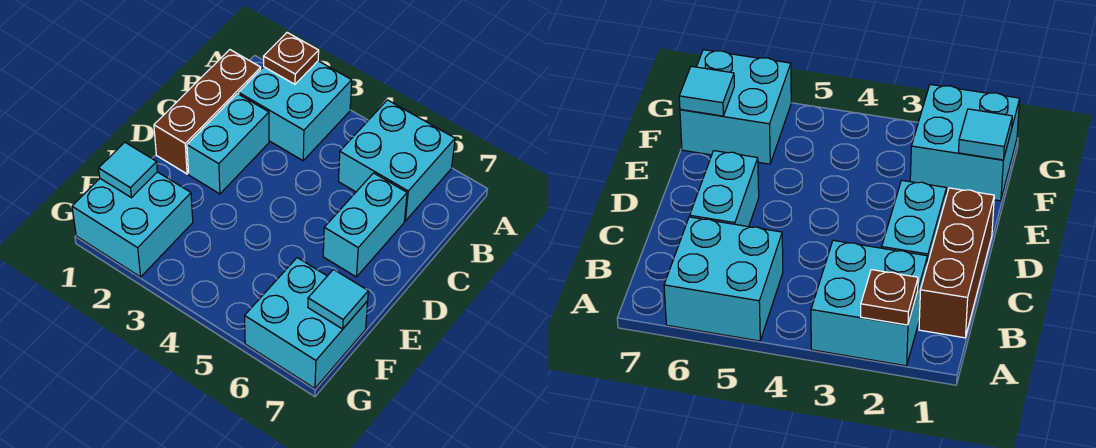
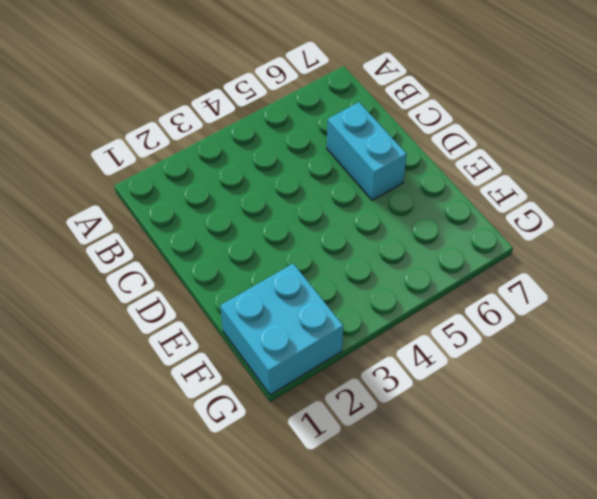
none -> cyan brick A2:B3 level 1
none -> cyan brick A5:B6 level 1

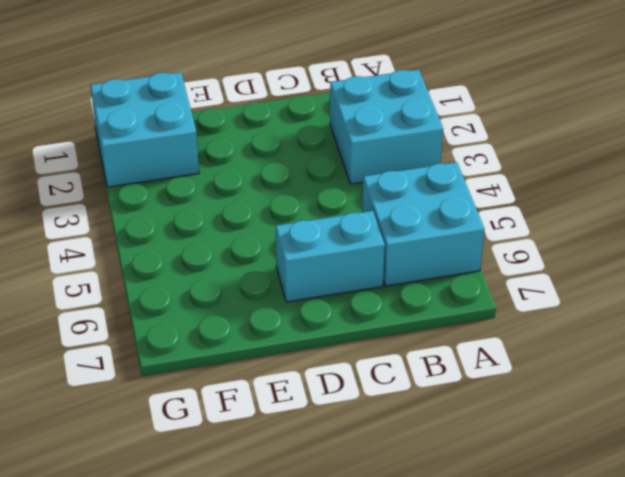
none -> brown brick B1:D1 level 1
none -> cyan brick C2:D2 level 1

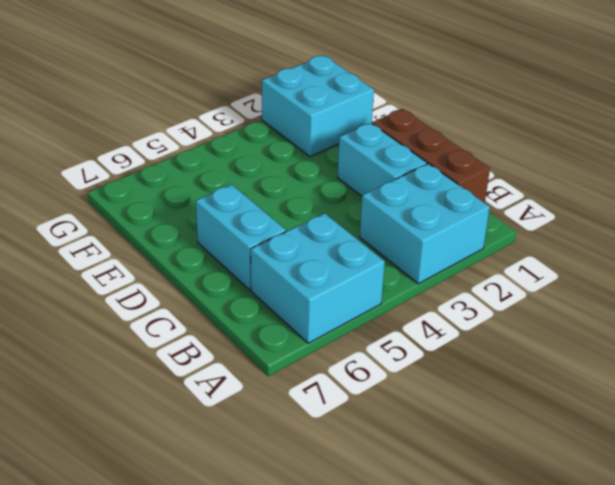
none -> cyan brick F6:G7 level 1
none -> brown plate A2 level 2

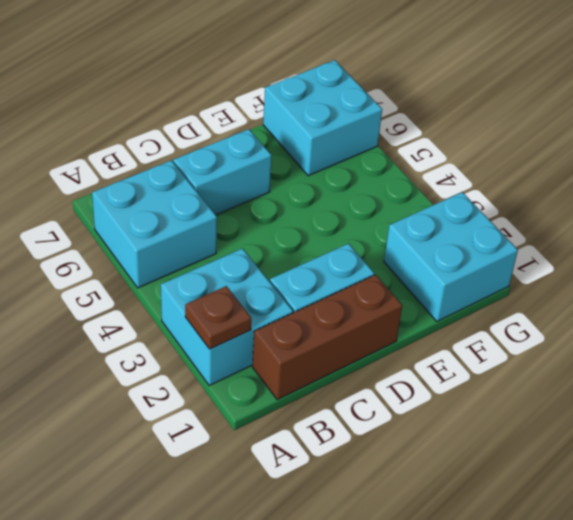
none -> cyan tile F1 level 2
none -> cyan tile F7 level 2

